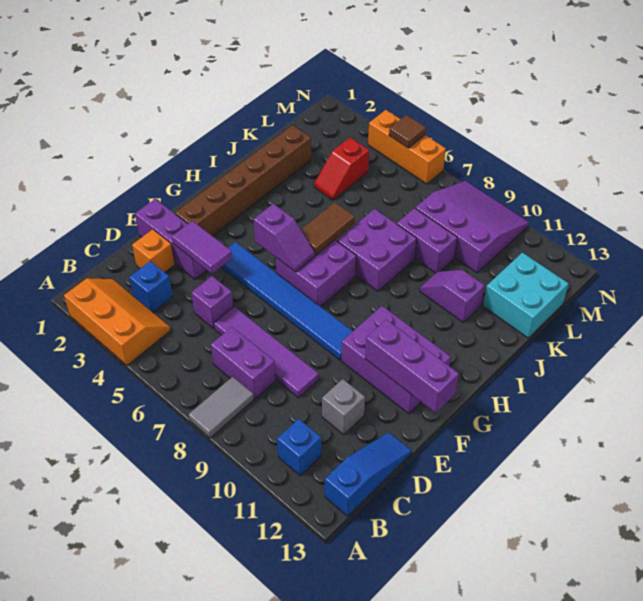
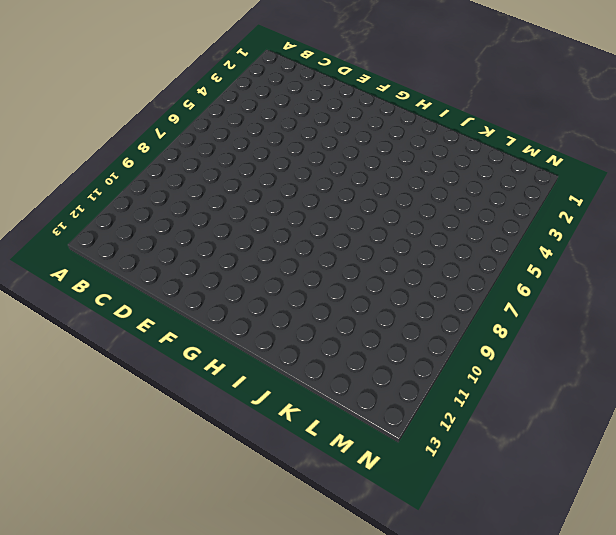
none -> orange slope A2:B4 level 1 top A
none -> grey tile A8:B8 level 1
none -> blue brick B11 level 1

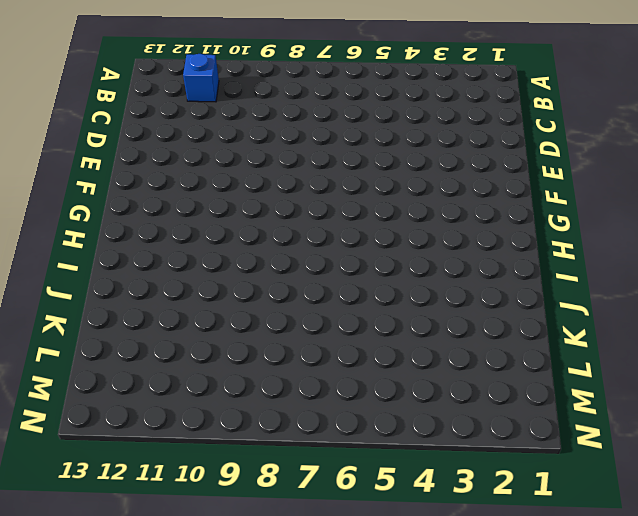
none -> orange slope A2:B4 level 1 top A
none -> grey tile A8:B8 level 1
none -> blue slope B13:D13 level 1 top B

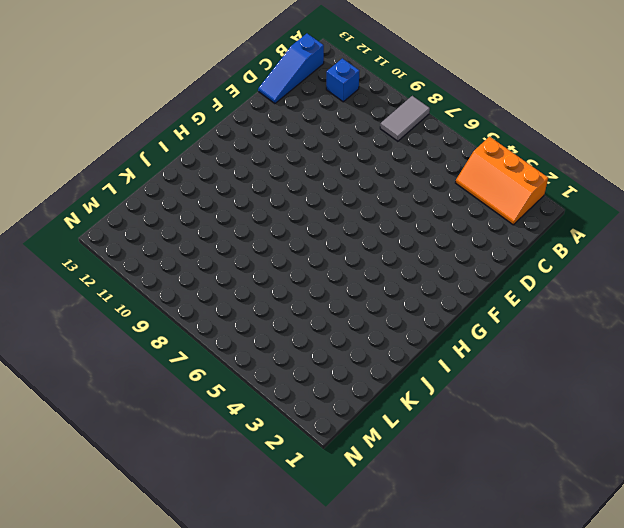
none -> blue brick C3 level 1
none -> purple brick C7:C8 level 1
none -> orange brick D2 level 1

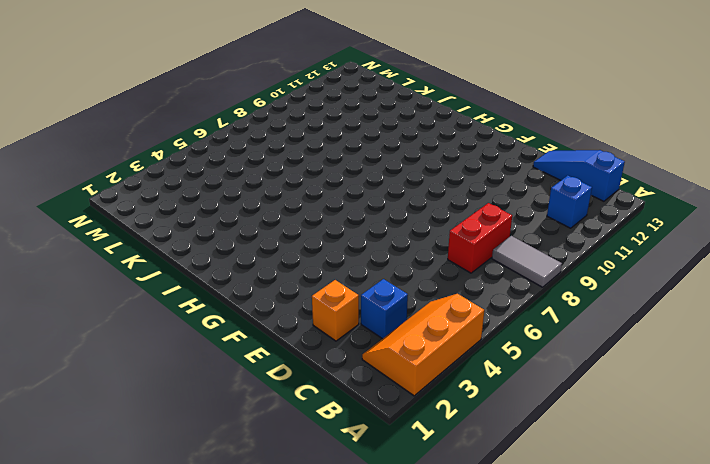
red brick C7:C8 level 1 -> purple brick C7:C8 level 1
none -> purple brick D5 level 1
none -> purple tile D6:D9 level 1
none -> grey brick D11 level 1

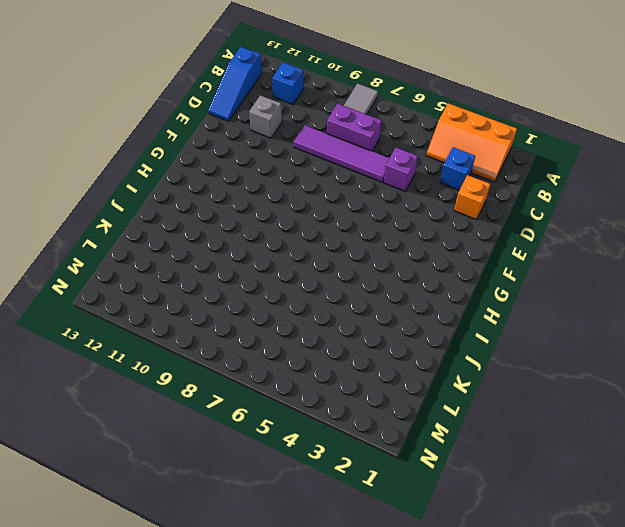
none -> purple brick E1:E3 level 1
none -> brown brick F2:K2 level 1
none -> blue tile F4:F9 level 1

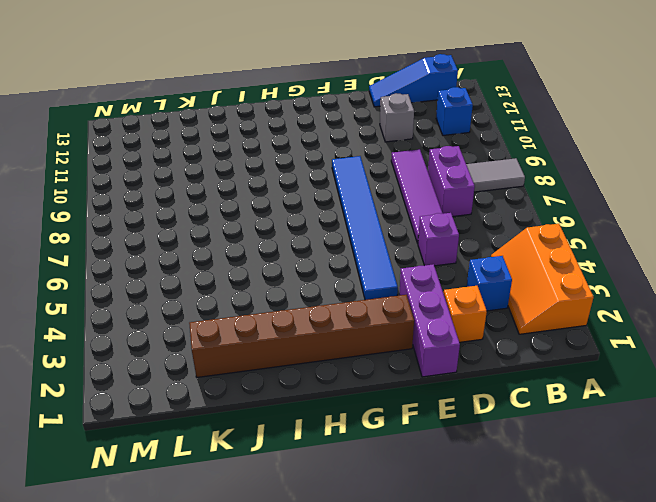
none -> purple brick F10:G12 level 1
none -> purple brick G6:H7 level 1
none -> purple brick I7:J8 level 1

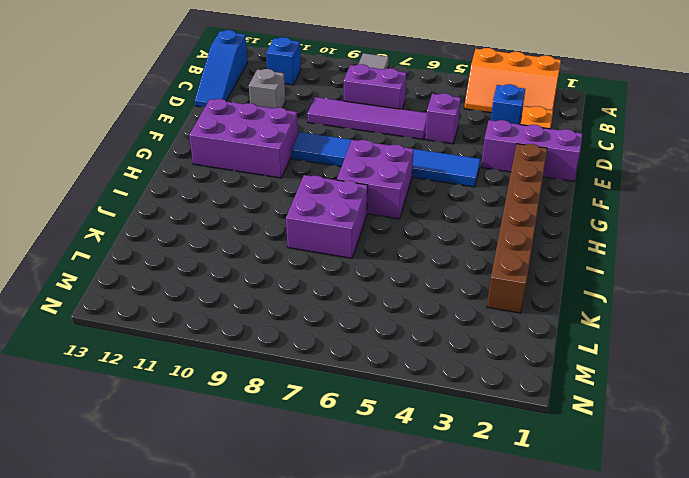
none -> purple slope J10:J11 level 1 top 11
none -> red slope K4:L4 level 1 top L
none -> purple brick K8:K9 level 1

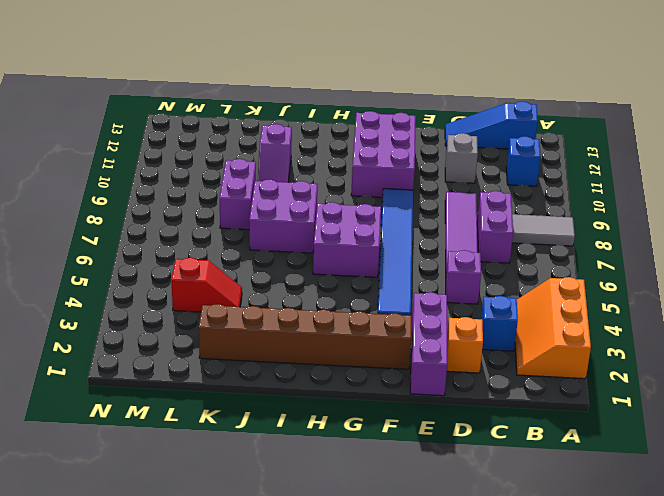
none -> cyan brick K12:L13 level 1
none -> purple slope L8:N10 level 1 top L
none -> orange brick N4:N6 level 1

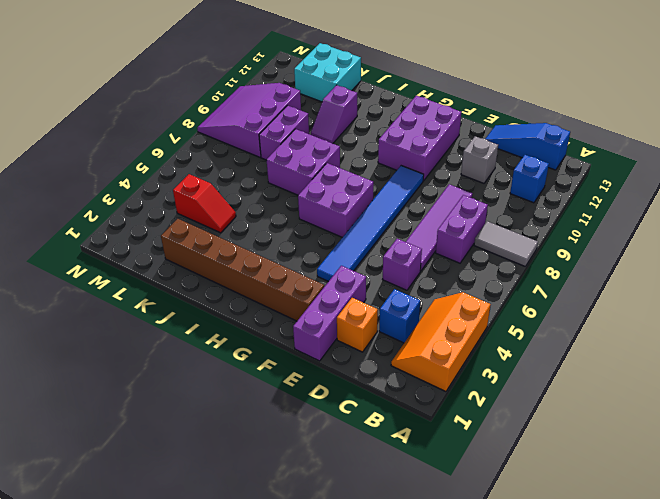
none -> orange brick N4:N6 level 1
none -> purple tile E3:E4 level 2
none -> purple brick F11:F13 level 2

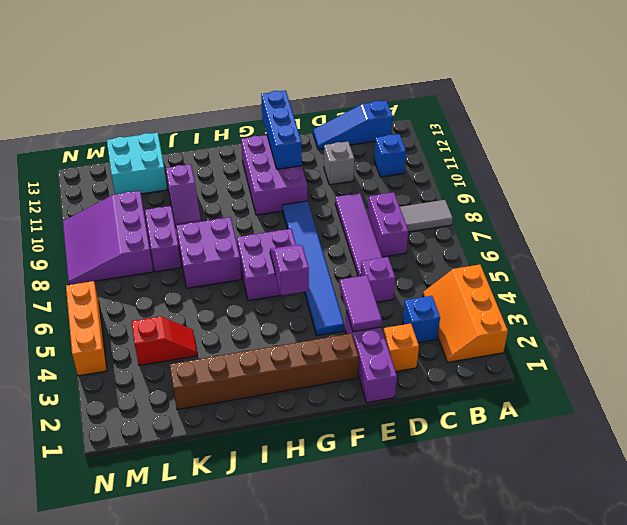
blue brick F11:F13 level 2 -> purple brick F11:F13 level 2
none -> brown tile H6:I6 level 2
none -> brown tile N5 level 2

